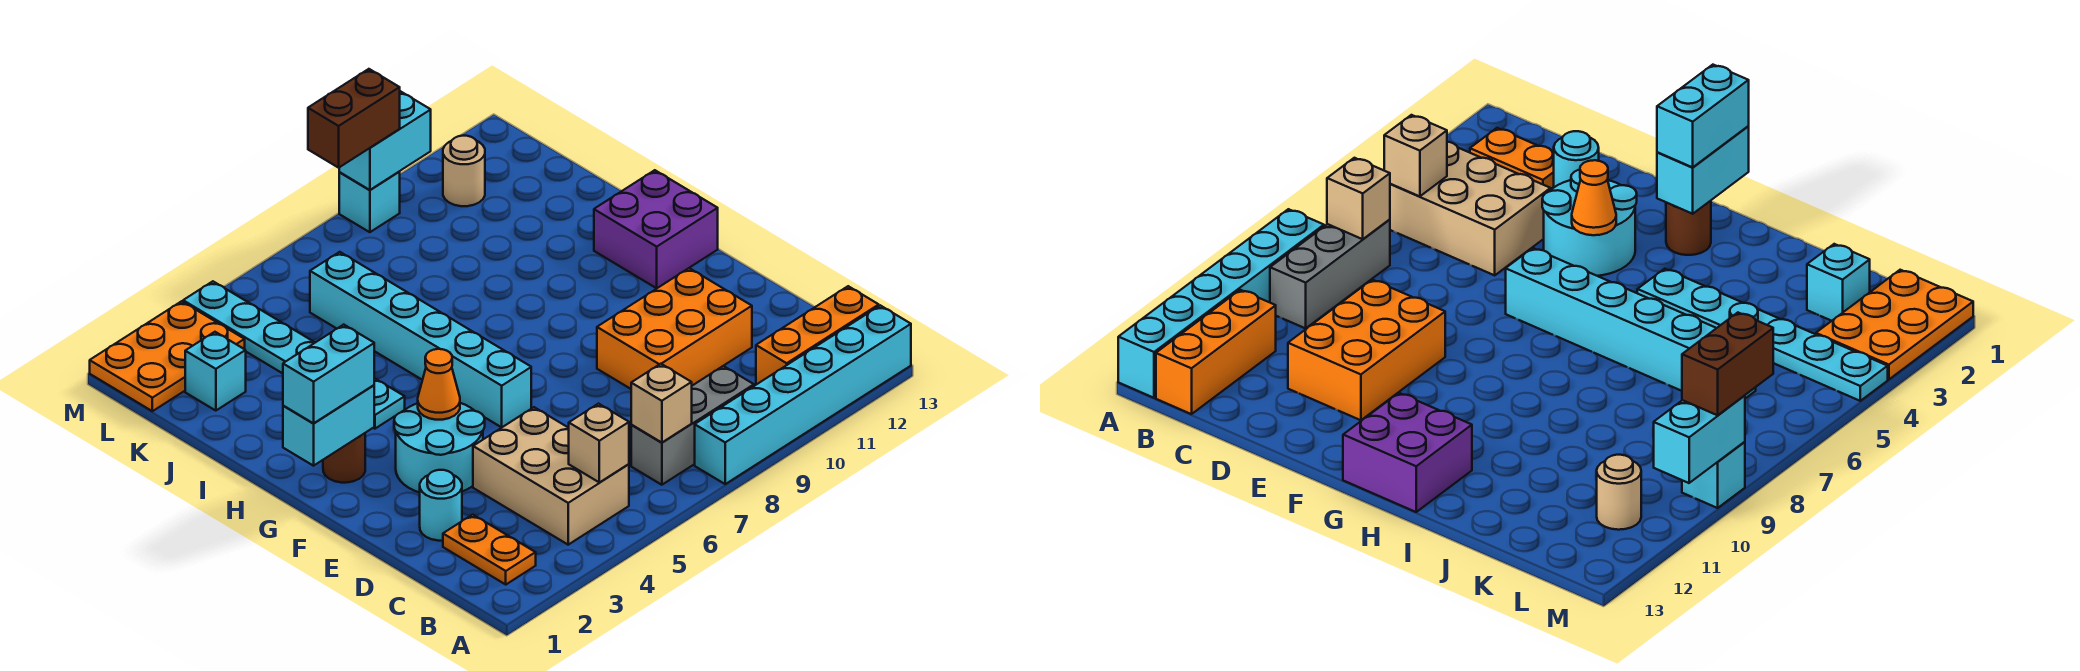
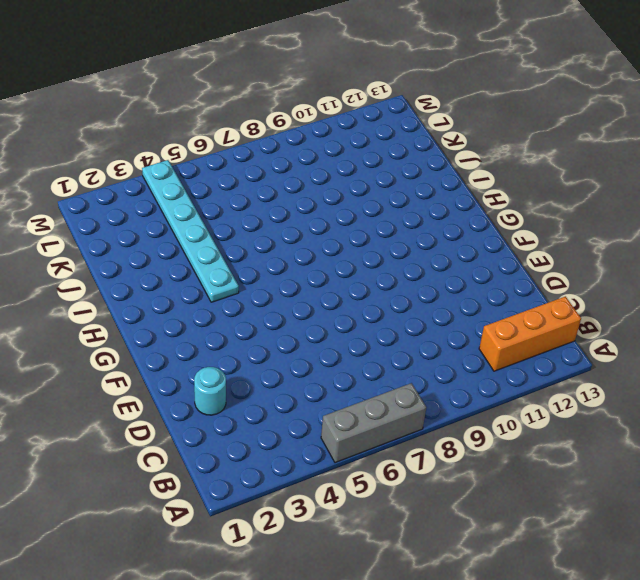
grey brick A5:A7 level 1 -> grey brick B7:B9 level 1
none -> cyan brick A8:A13 level 1
none -> orange plate B2:C2 level 1
none -> tan brick B4:D5 level 1

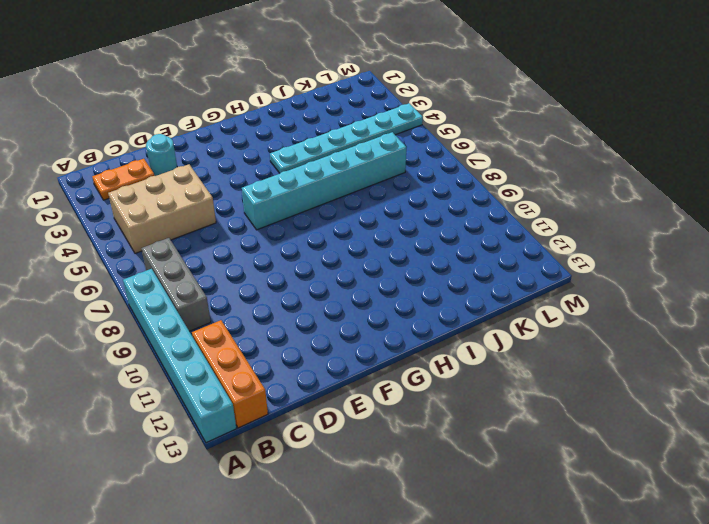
none -> orange brick D9:E11 level 1
none -> cyan round brick E3:F4 level 1
none -> brown round brick G2 level 1

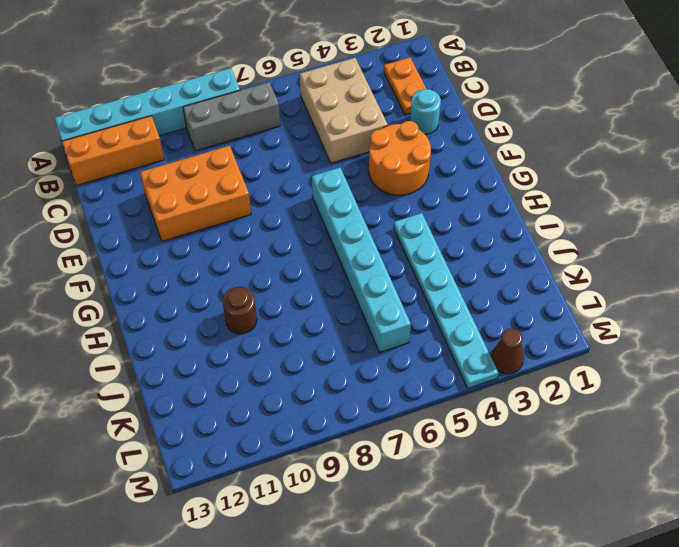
orange round brick E3:F4 level 1 -> cyan round brick E3:F4 level 1
brown round brick I10 level 1 -> brown round brick G2 level 1
brown cone M3 level 1 -> orange plate L1:M3 level 1
none -> purple brick G12:H13 level 1
none -> cyan brick K2 level 1
none -> tan round brick L11 level 1

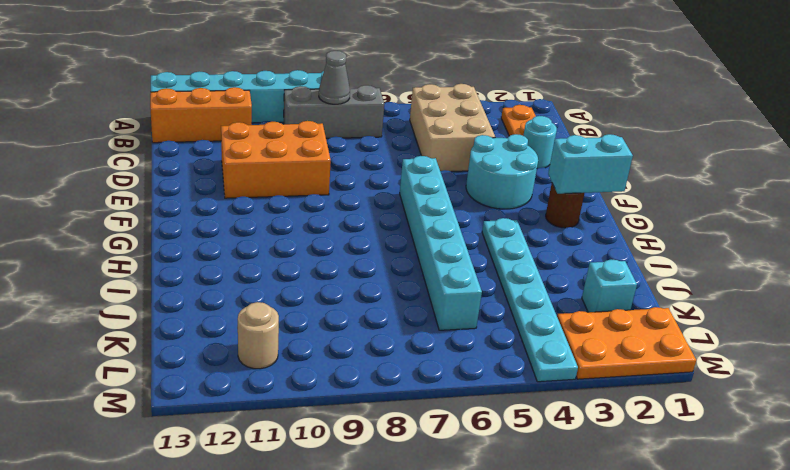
grey cone B8 level 2 -> none
none -> purple brick G12:H13 level 1
none -> cyan brick M9 level 1
none -> tan brick B5 level 2

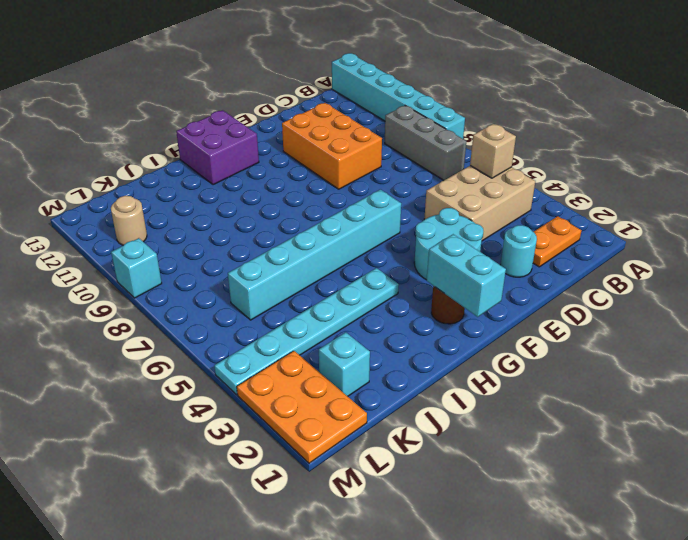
none -> orange brick B11:B13 level 1
none -> tan brick B7 level 2
none -> orange cone F4 level 2

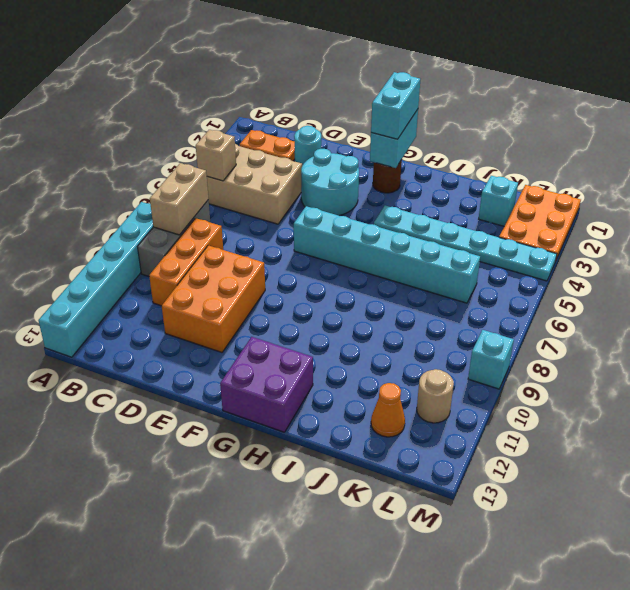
tan brick B7:B8 level 2 -> tan brick B7 level 2
orange brick C8:C10 level 1 -> orange brick B11:B13 level 1
orange cone K12 level 1 -> orange cone F4 level 2
none -> cyan brick M9:M10 level 2
none -> brown brick M8:M9 level 3

